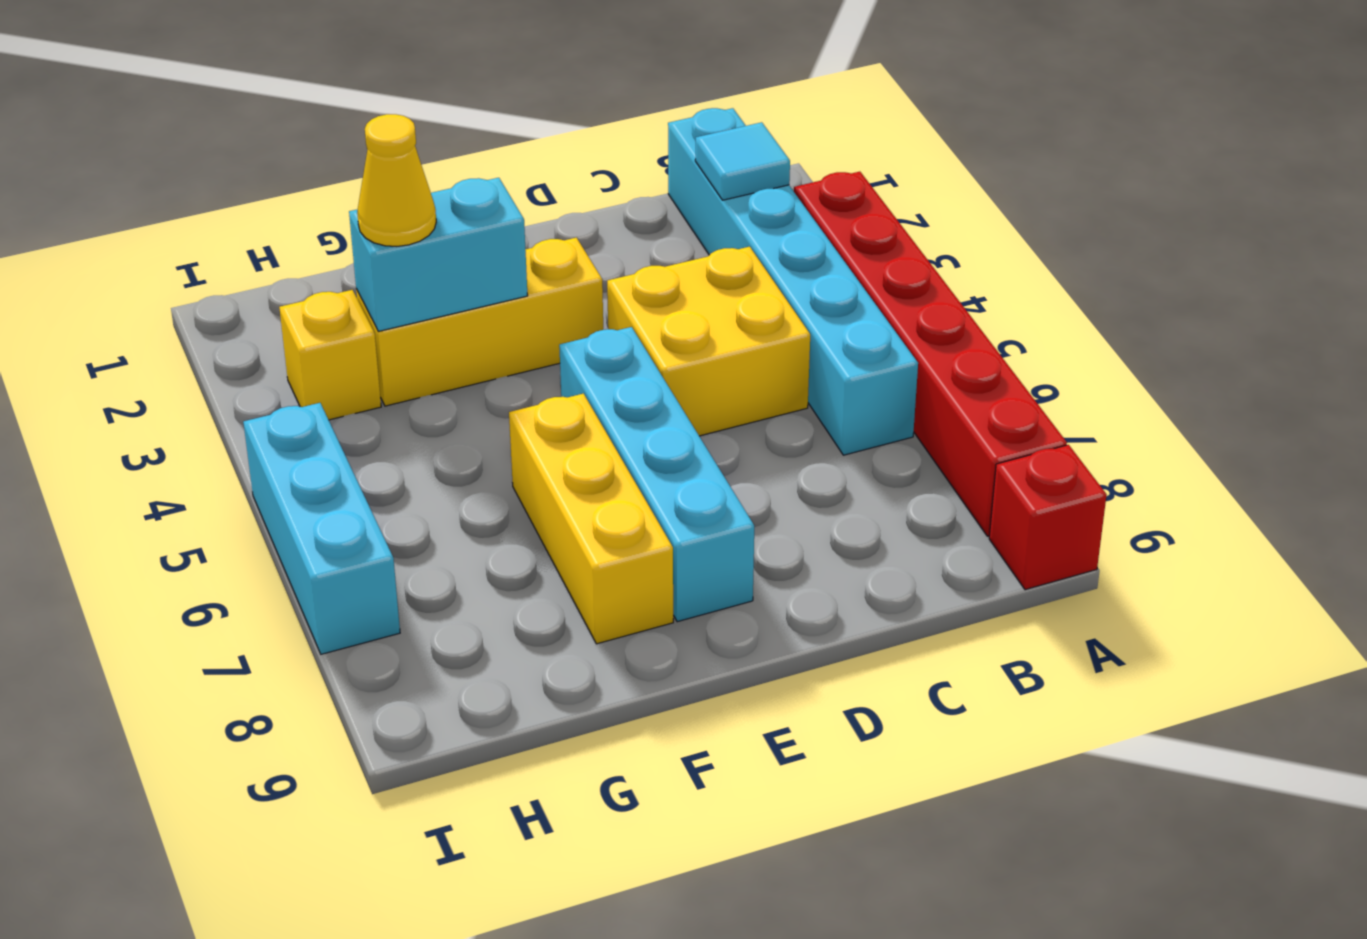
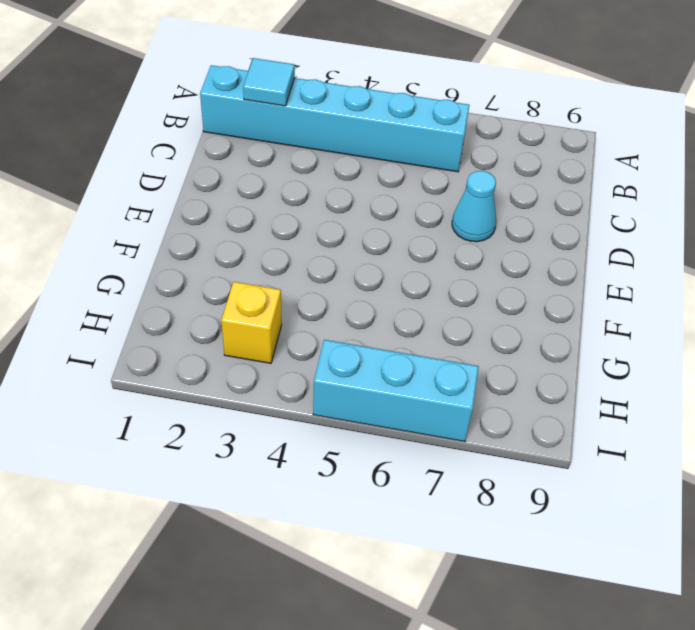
cyan cone D7 level 1 -> none
none -> red brick A3:A8 level 1
none -> red brick A9 level 1
none -> yellow brick C4:D5 level 1

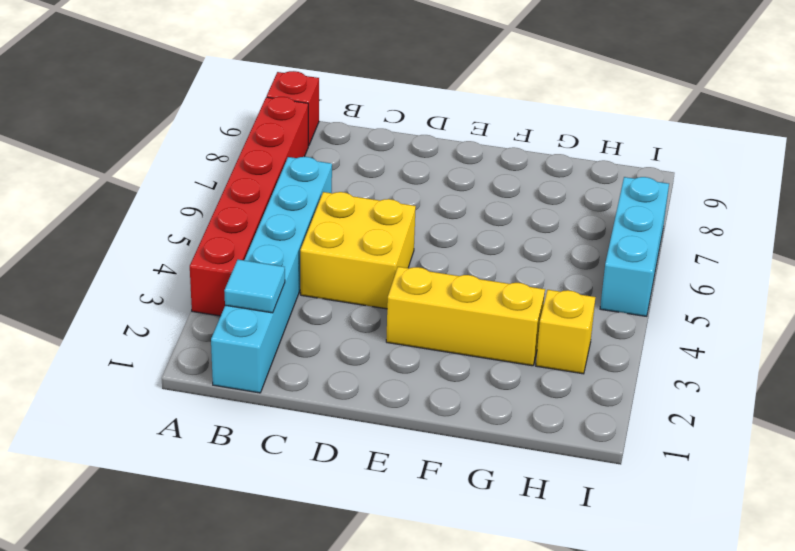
none -> cyan brick E5:E8 level 1
none -> yellow brick F6:F8 level 1
none -> cyan brick F3:G3 level 2

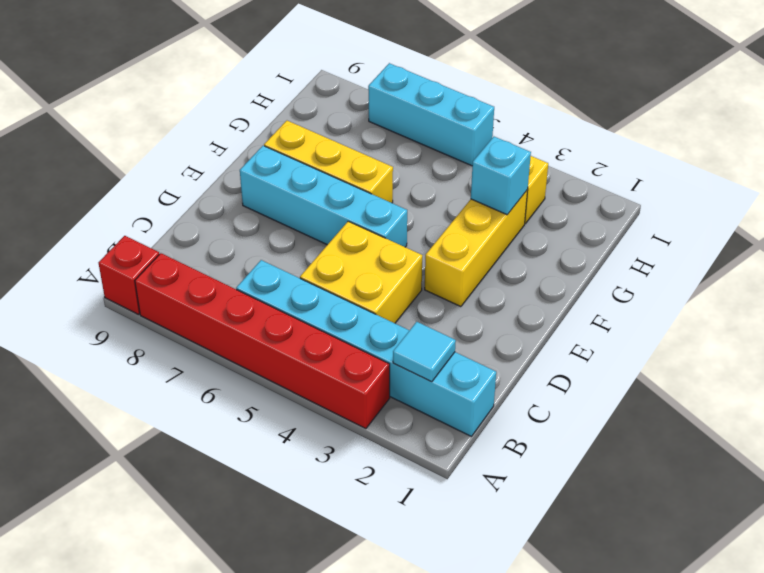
cyan brick G3 level 2 -> cyan brick F3:G3 level 2
none -> yellow cone G3 level 3

